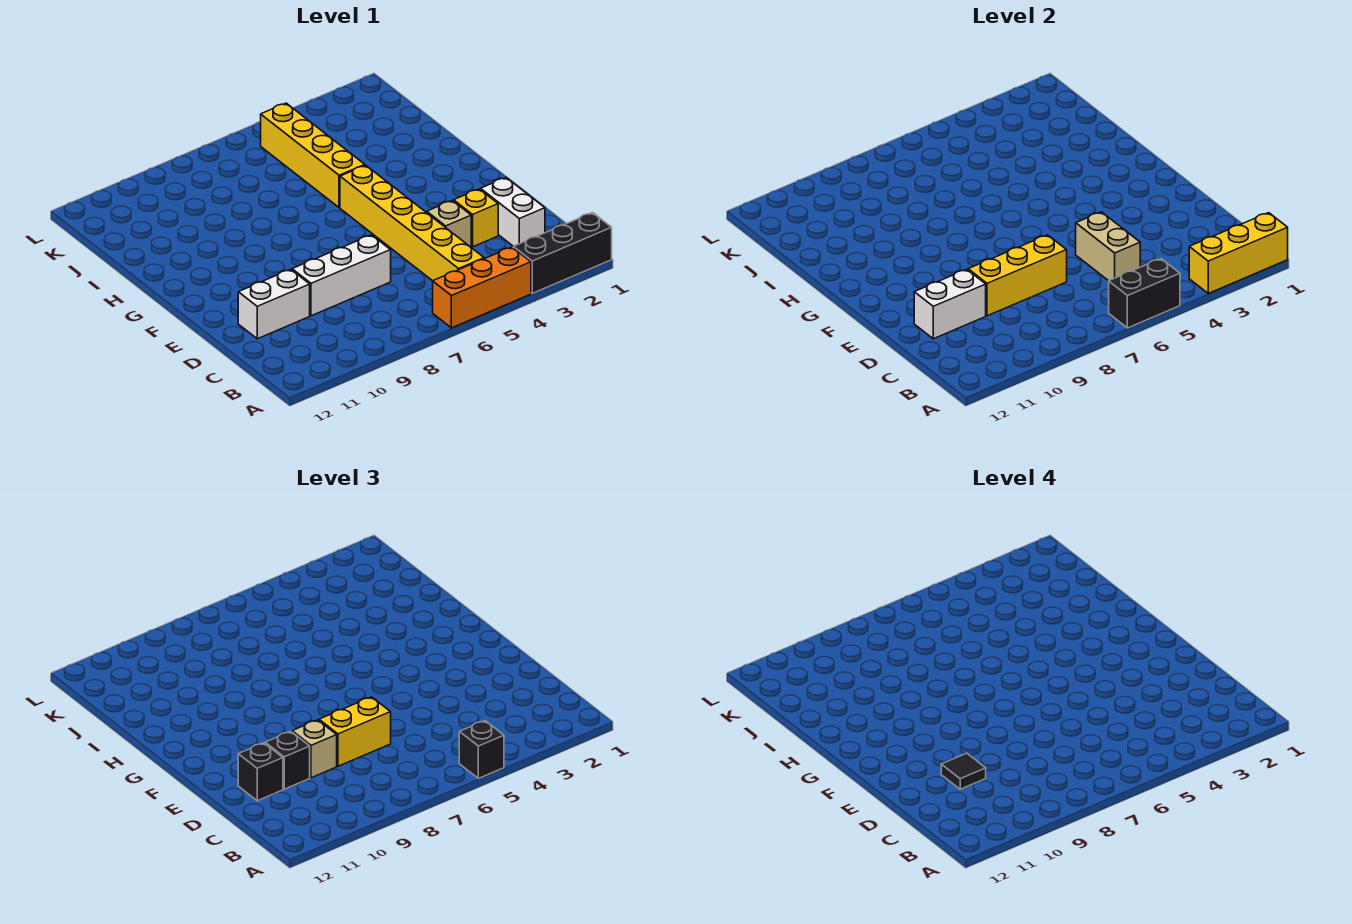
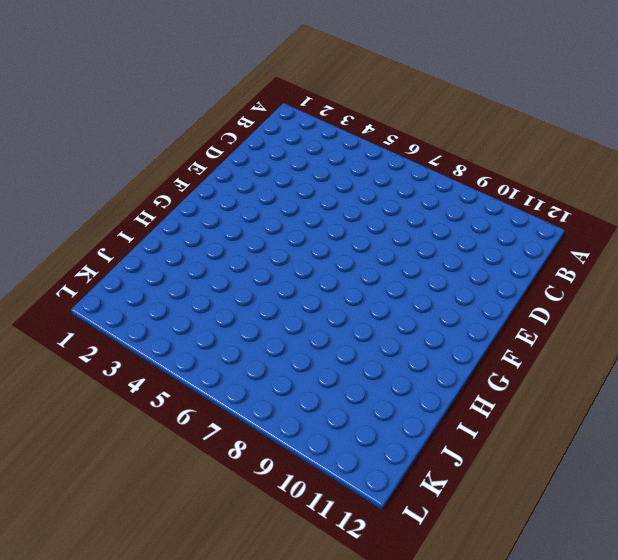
none -> black brick A1:A3 level 1
none -> orange brick A4:A6 level 1
none -> yellow brick B5:G5 level 1

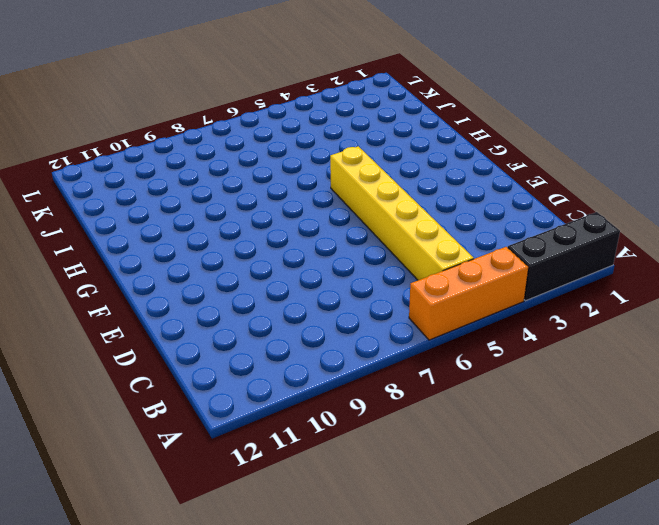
none -> white brick C2:D2 level 1
none -> yellow brick D3 level 1
none -> tan brick D4 level 1

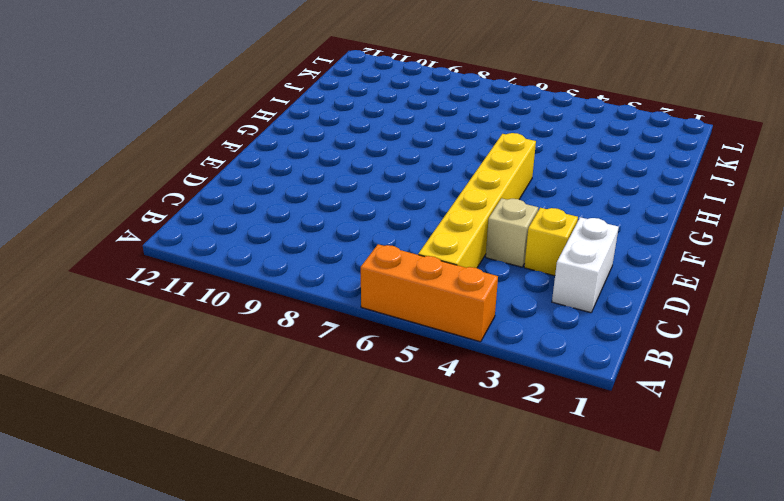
none -> black brick A1:A3 level 1
none -> white brick D7:D9 level 1
none -> white brick D10:D11 level 1

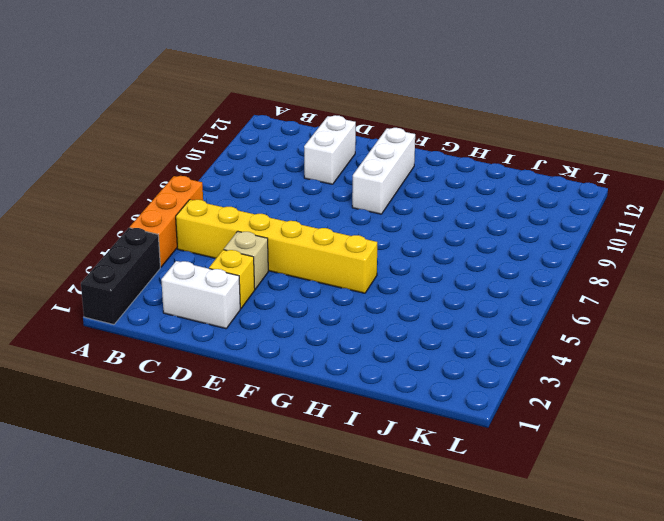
white brick F9:F11 level 1 -> white brick D7:D9 level 1
none -> yellow brick H5:K5 level 1
none -> yellow brick A1:A3 level 2
none -> black brick A5:A6 level 2

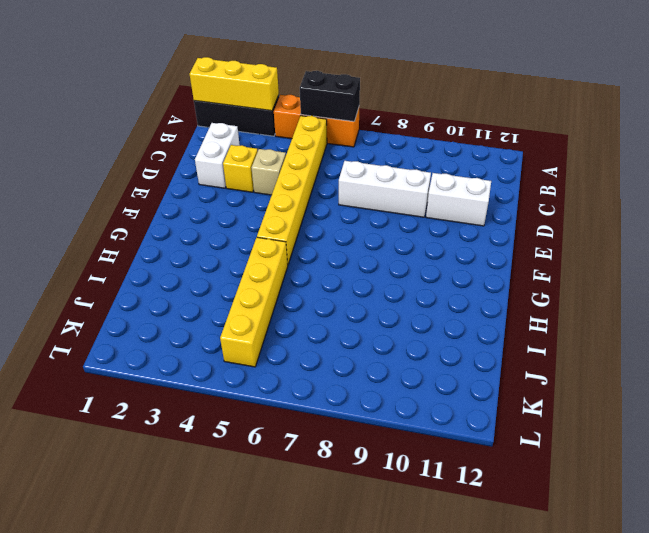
none -> tan brick C5:D5 level 2
none -> yellow brick D7:D9 level 2
none -> white brick D10:D11 level 2

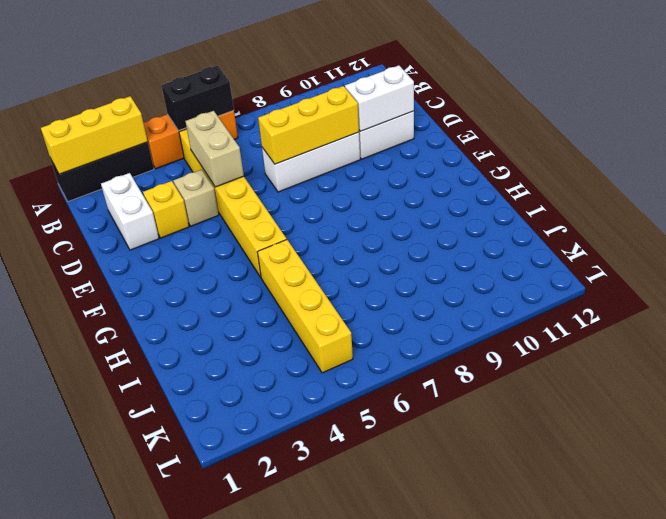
none -> black brick A5 level 3
none -> yellow brick D7:D8 level 3
none -> tan brick D9 level 3

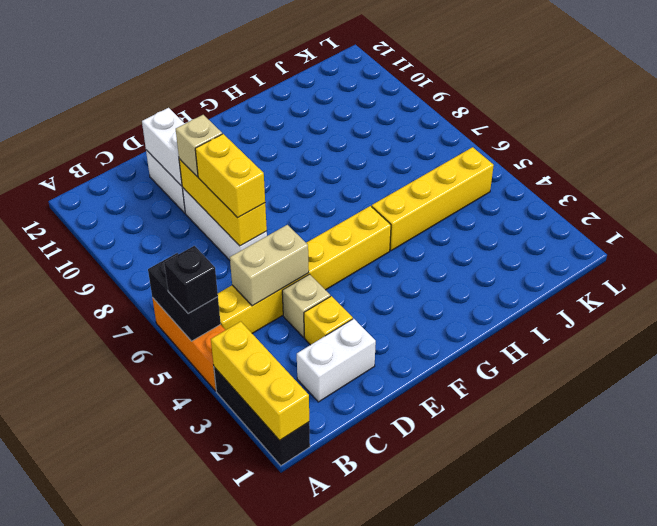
none -> black brick D10 level 3
none -> black brick D11 level 3
none -> black tile D10 level 4

